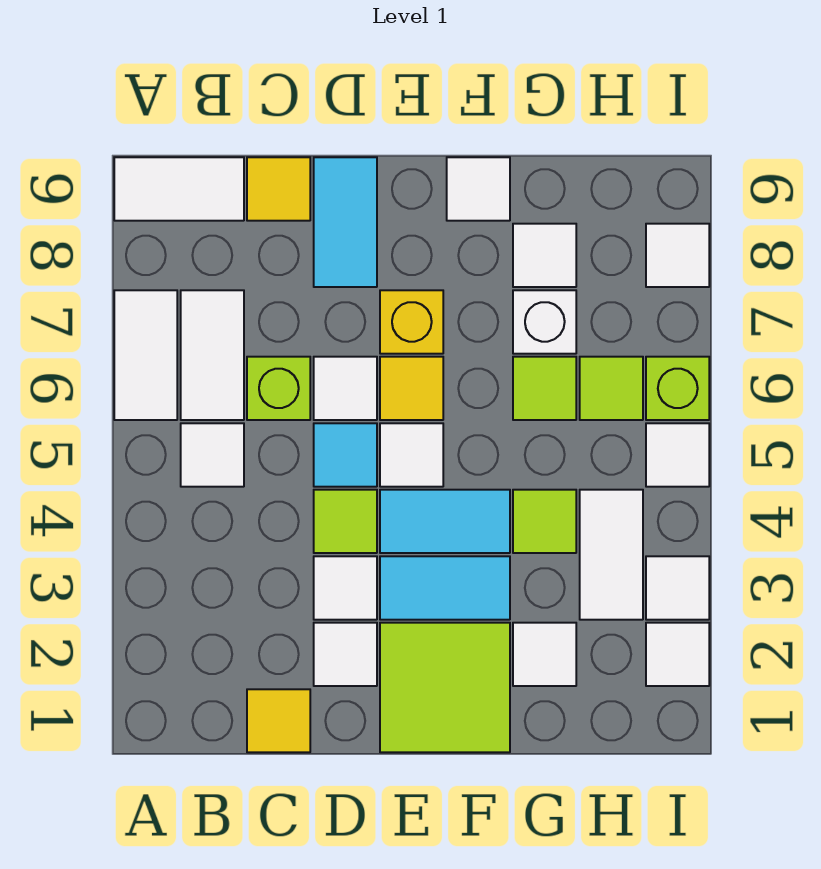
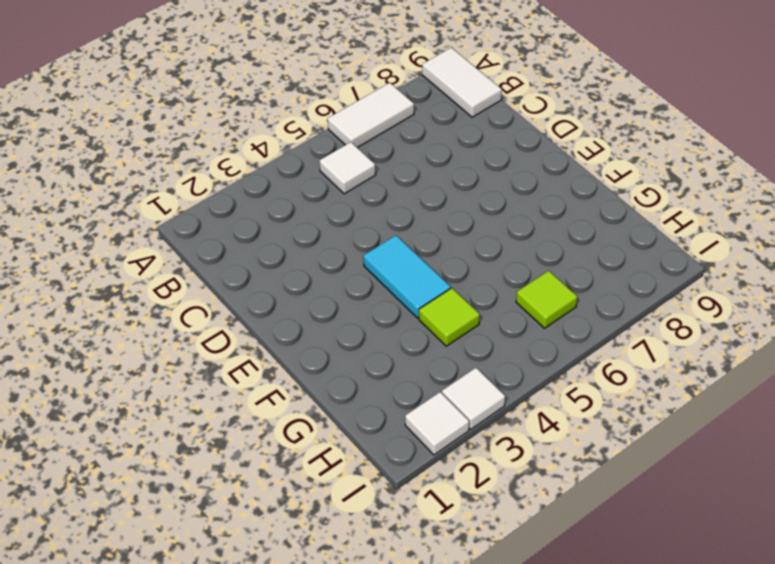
none -> white tile B6:B7 level 1
none -> yellow tile C1 level 1
none -> lime brick C6 level 1
none -> yellow tile C9 level 1

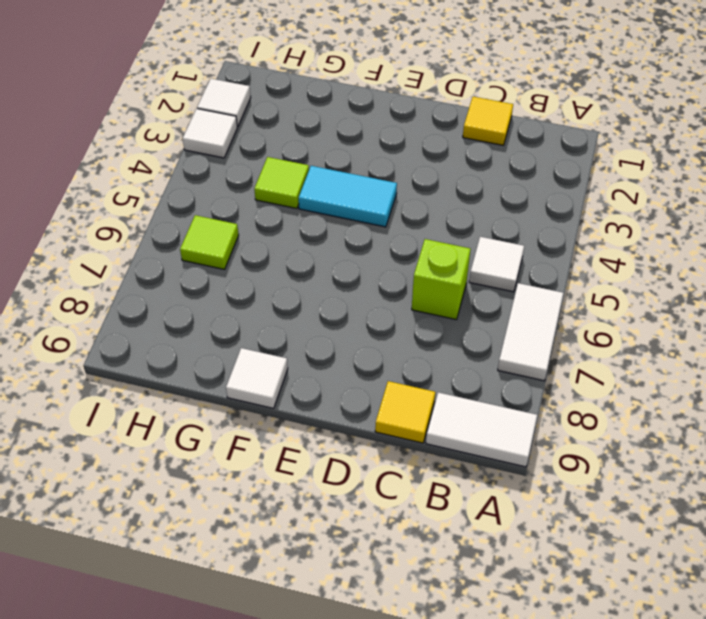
none -> white tile B6:B7 level 1
none -> white tile D2 level 1
none -> white tile D3 level 1
none -> lime tile D4 level 1

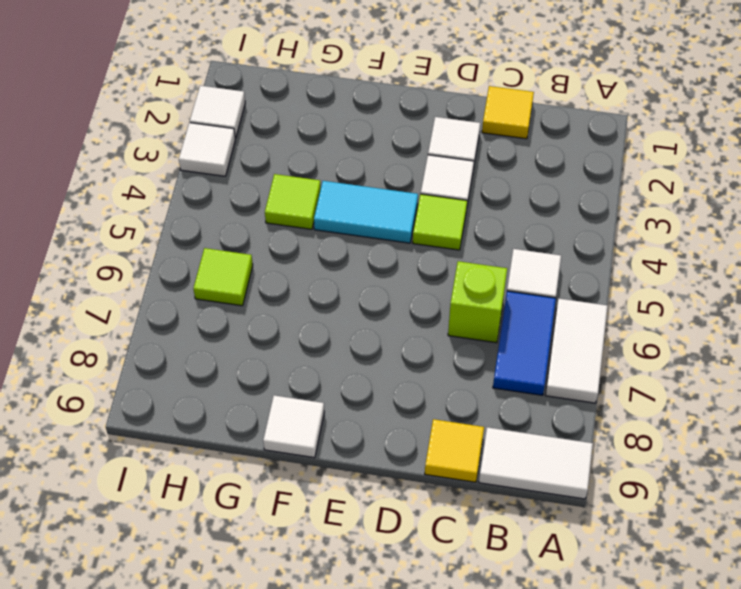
blue tile B6:B7 level 1 -> white tile B6:B7 level 1
none -> cyan tile D5 level 1
none -> white tile D6 level 1
none -> cyan tile D8:D9 level 1
none -> lime tile E1:F2 level 1

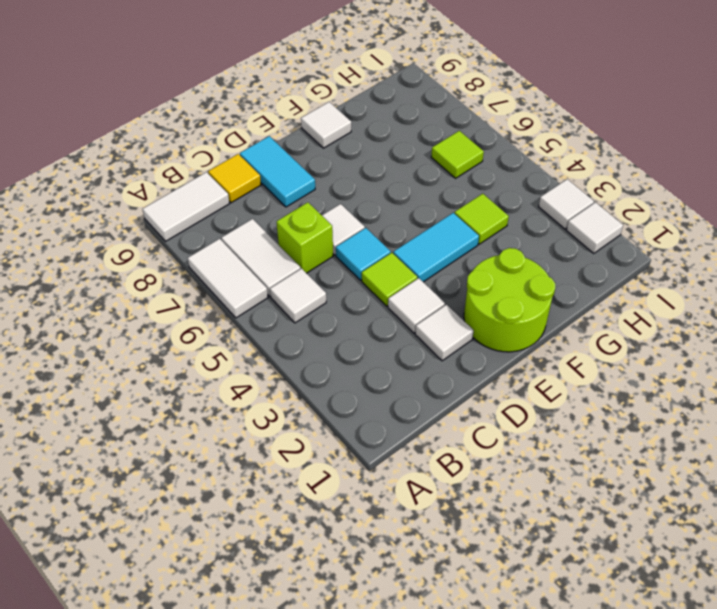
lime round brick E1:F2 level 1 -> lime tile E1:F2 level 1
none -> yellow tile C1 level 1
none -> cyan tile E3:F3 level 1
none -> white tile E5 level 1
none -> yellow tile E6 level 1

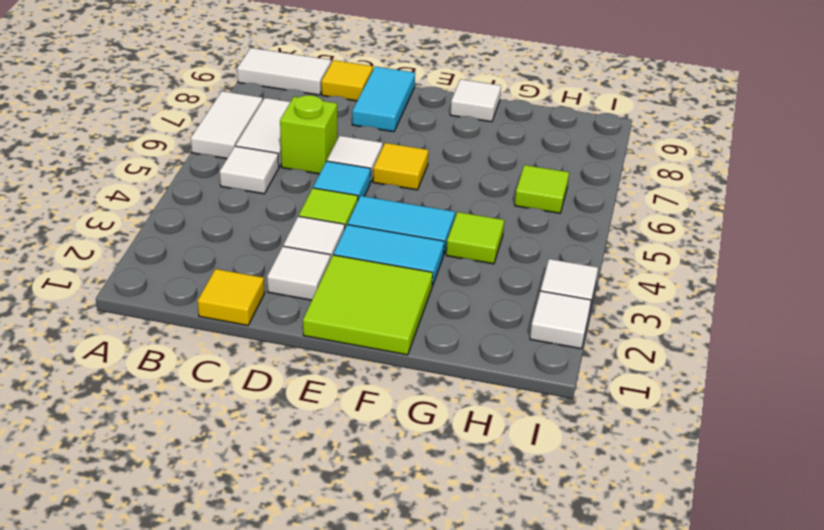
none -> white tile E5 level 1
none -> yellow brick E7 level 1
none -> white tile G2 level 1
none -> lime tile G6 level 1

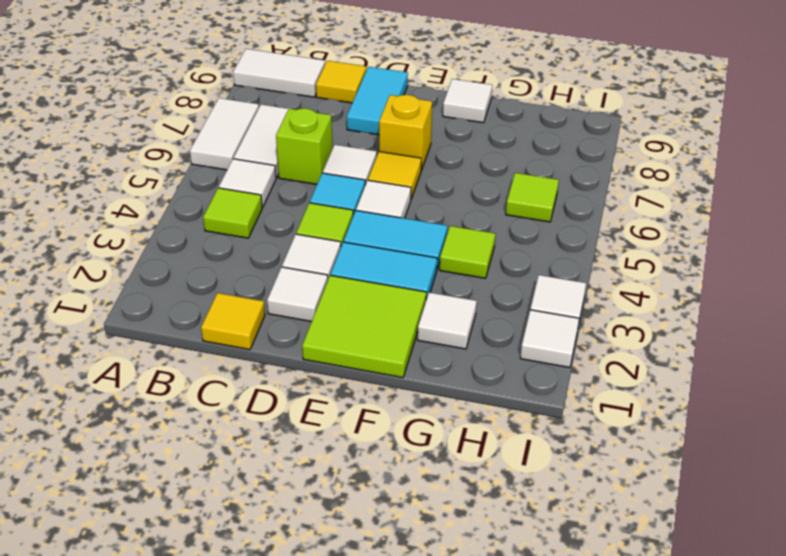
lime tile B4 level 1 -> lime tile G6 level 1
none -> white brick G7 level 1
none -> white tile G8 level 1
none -> white tile H3:H4 level 1
none -> white tile I5 level 1

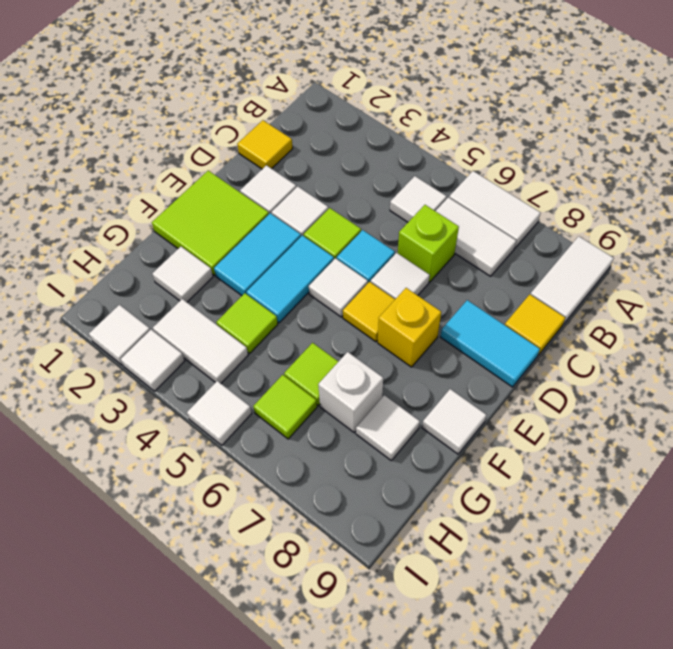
none -> lime brick I6 level 1
none -> white tile I8 level 1

